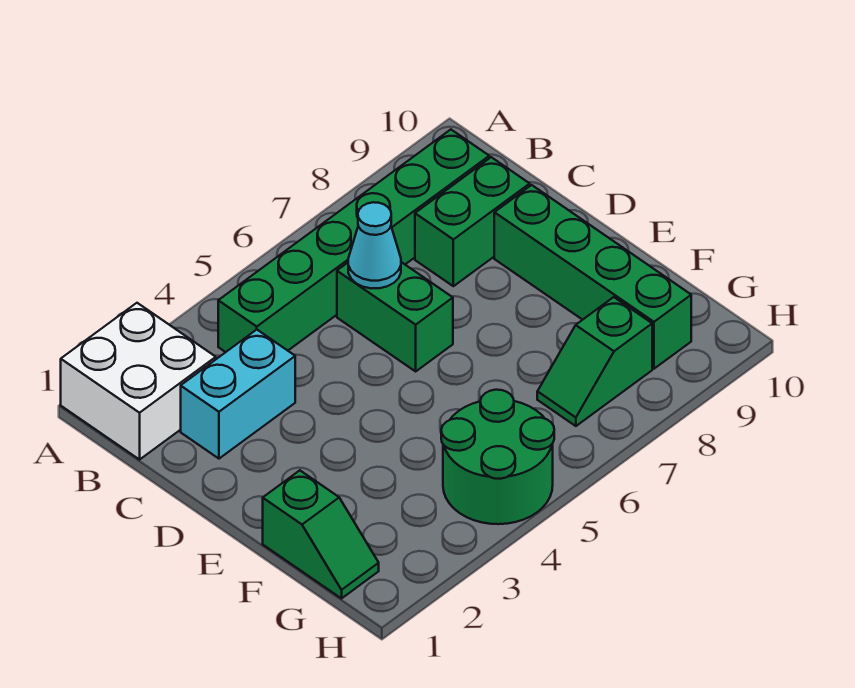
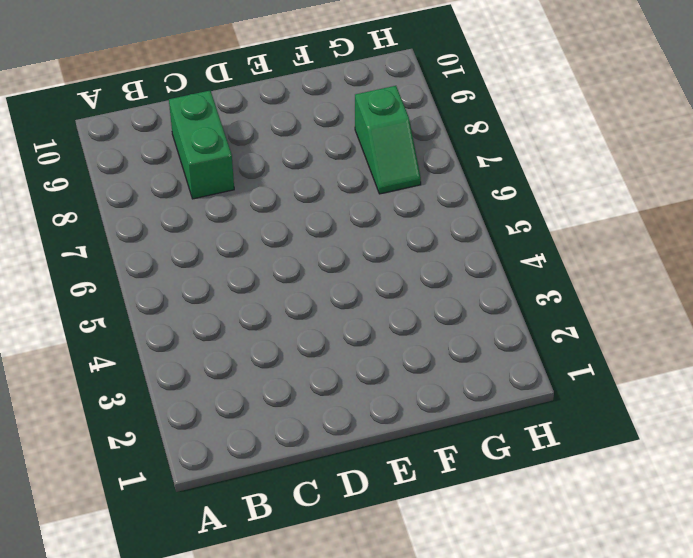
none -> white brick A1:B2 level 1
none -> green brick B4:B9 level 1

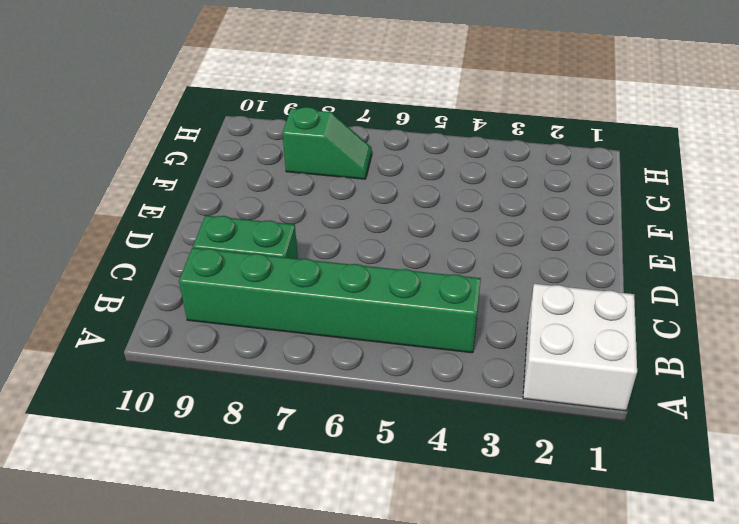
none -> cyan brick C2:C3 level 1
none -> green brick C6:D6 level 1

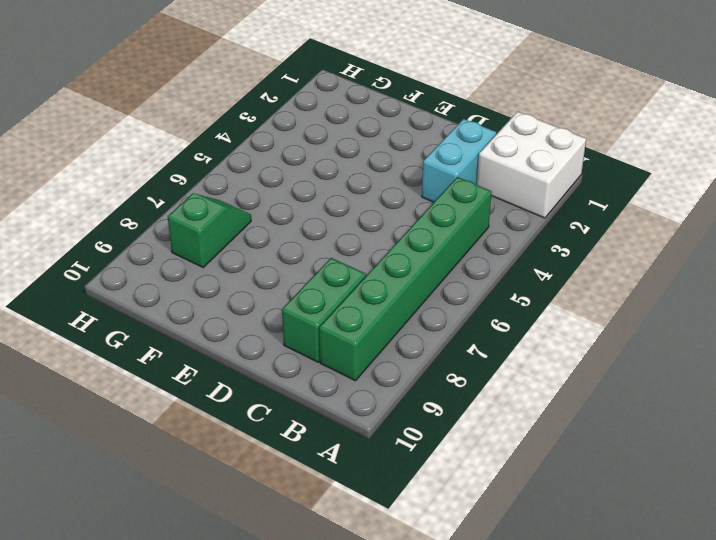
none -> green brick C6:D6 level 1
none -> green brick D9:G9 level 1

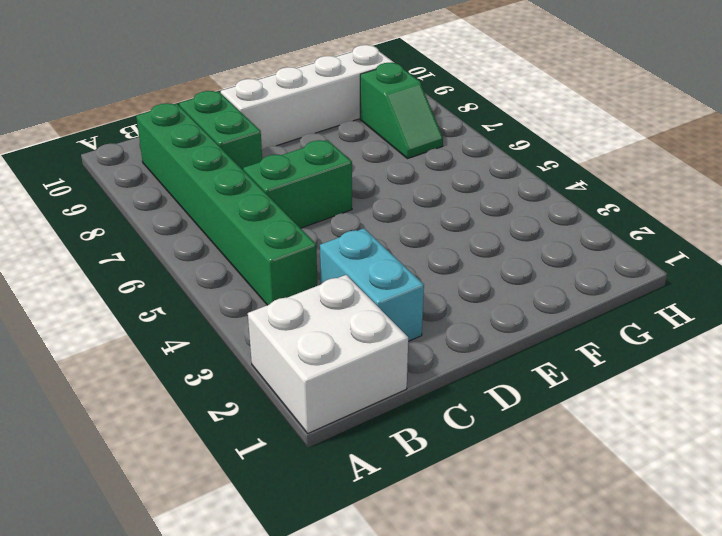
white brick D9:G9 level 1 -> green brick D9:G9 level 1
none -> green slope F1:G1 level 1 top F
none -> green round brick G4:H5 level 1

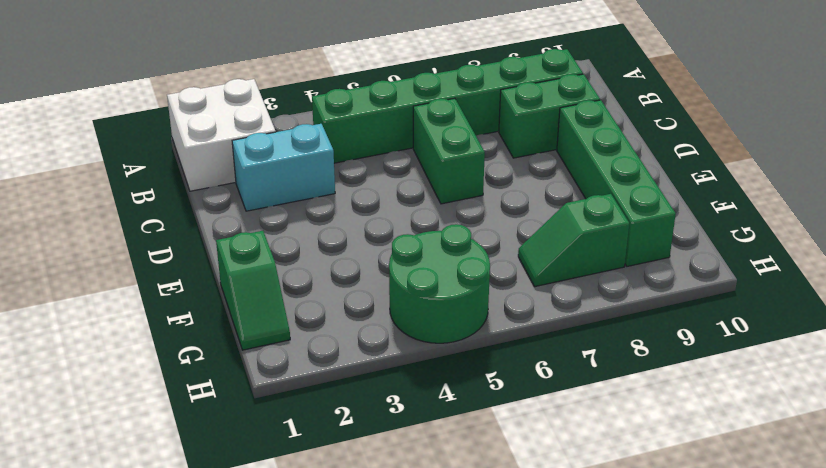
none -> cyan cone C6 level 2

